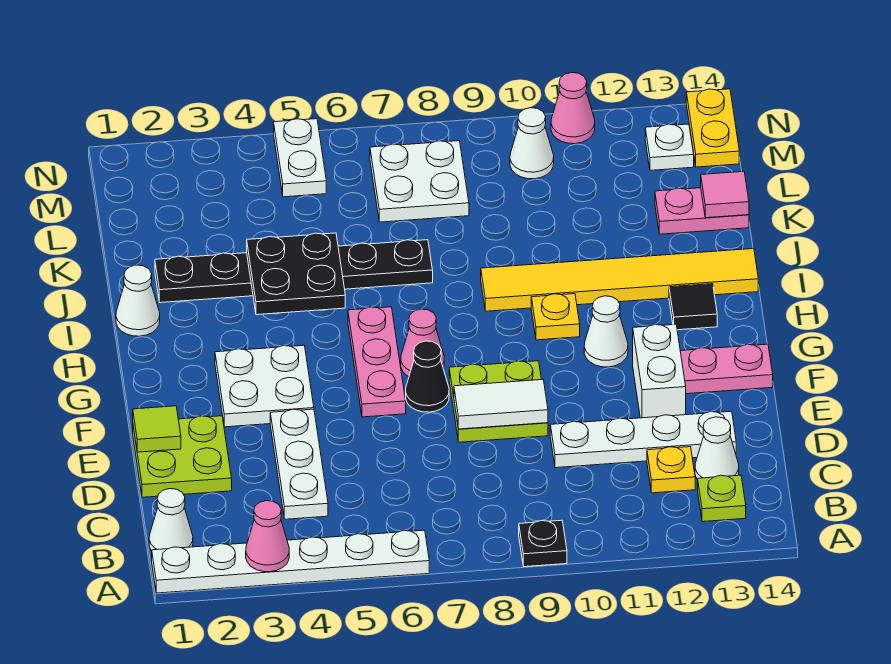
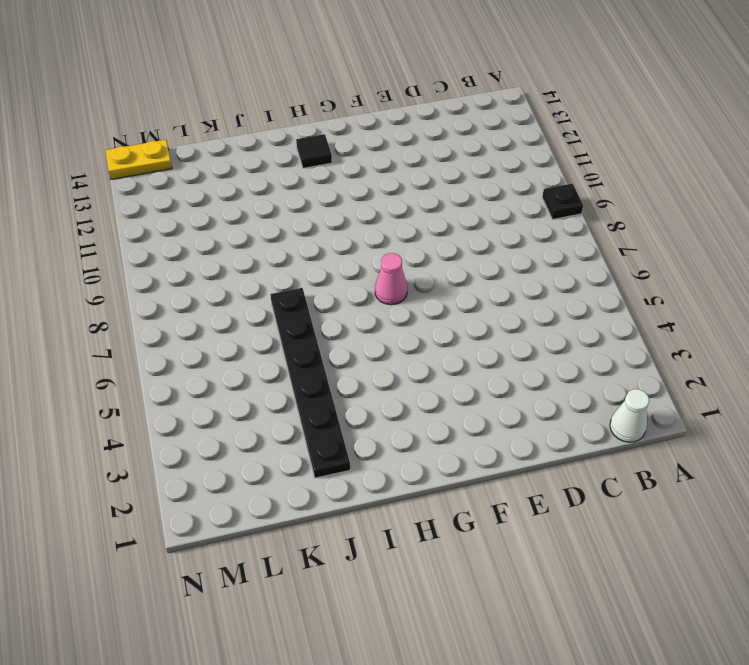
none -> white plate A1:A6 level 1
none -> lime plate B13 level 1
none -> white plate C4:E4 level 1
none -> yellow plate C12 level 1

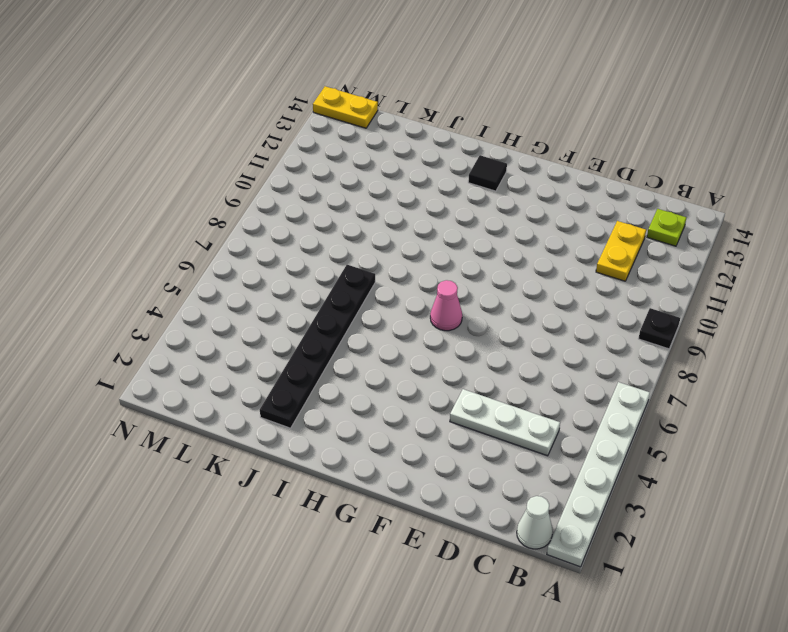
yellow plate C11:C12 level 1 -> yellow plate C12 level 1
none -> white cone C13 level 1
none -> lime plate D1:E2 level 1
none -> white plate D10:D13 level 1
none -> lime plate E8:F9 level 1

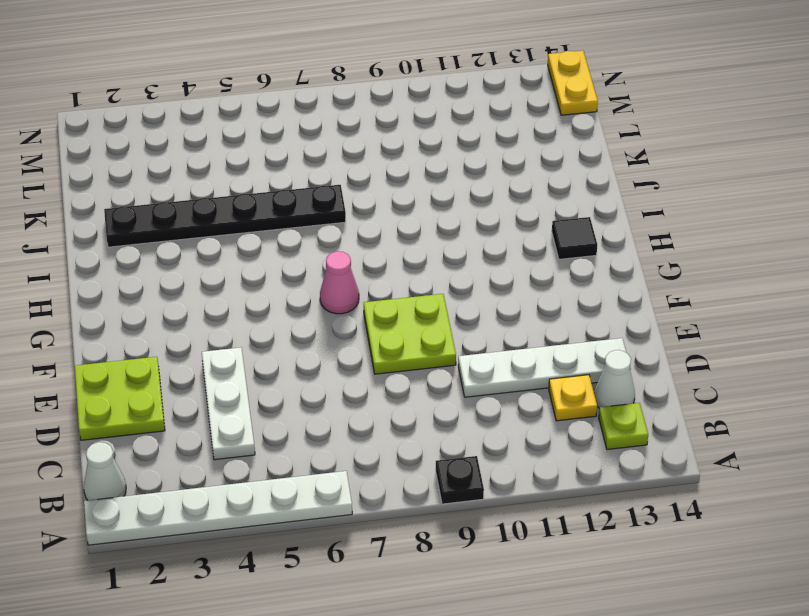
none -> white brick E12:F12 level 1
none -> white plate F3:G4 level 1
none -> pink plate F6:H6 level 1
none -> black cone F7 level 1

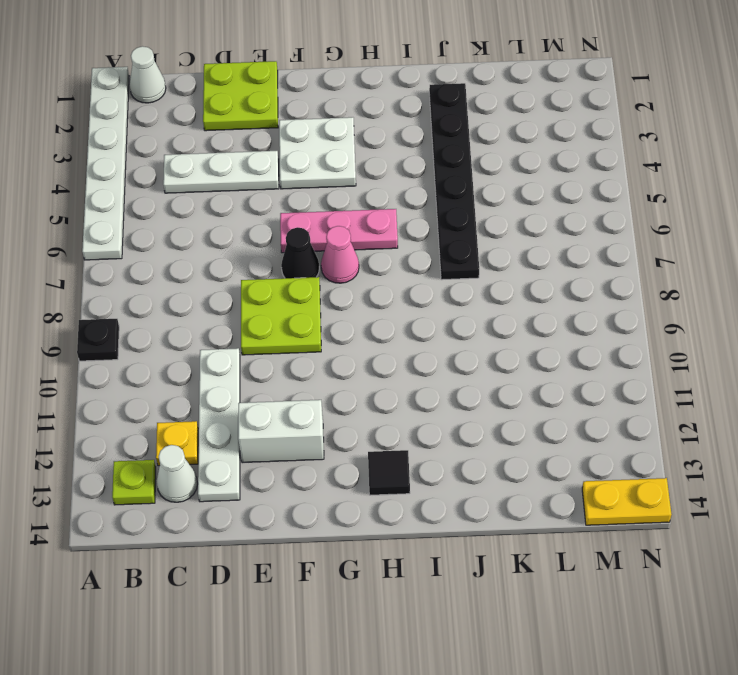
none -> pink plate F13:F14 level 1
none -> white cone G11 level 1
none -> yellow plate H10 level 1
none -> white cone I1 level 1

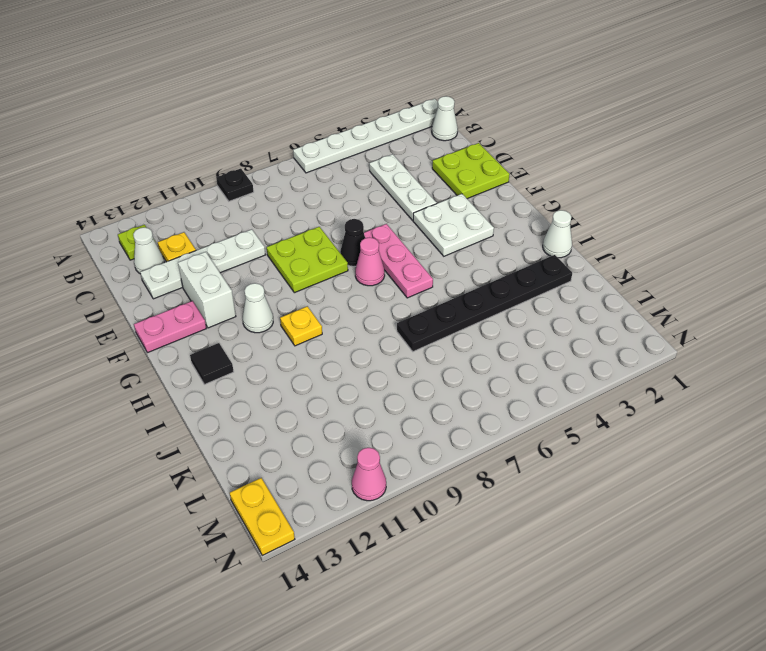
none -> yellow tile I9:I14 level 1
none -> pink plate K13:K14 level 1
none -> white plate L7:M8 level 1
none -> white plate M5:N5 level 1

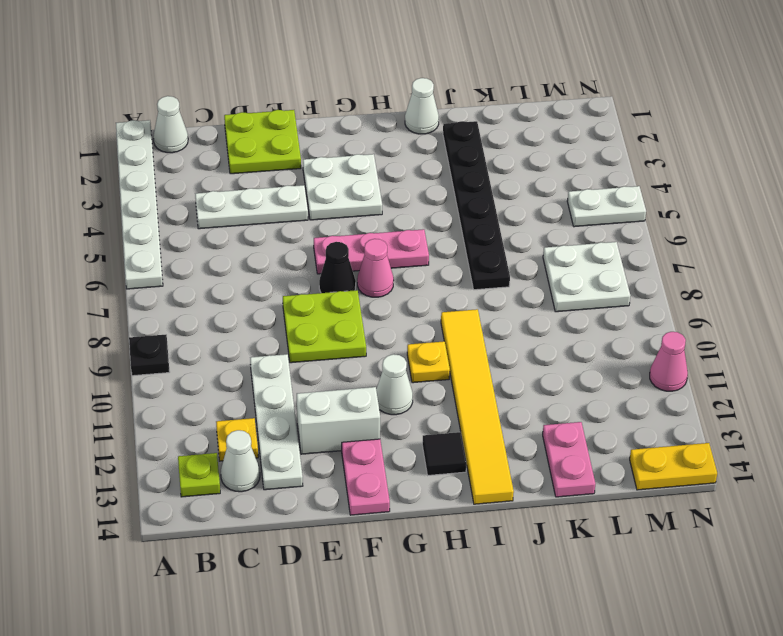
none -> white cone M10 level 1
none -> white plate M13 level 1
none -> pink cone A3 level 2
none -> lime tile E1 level 2

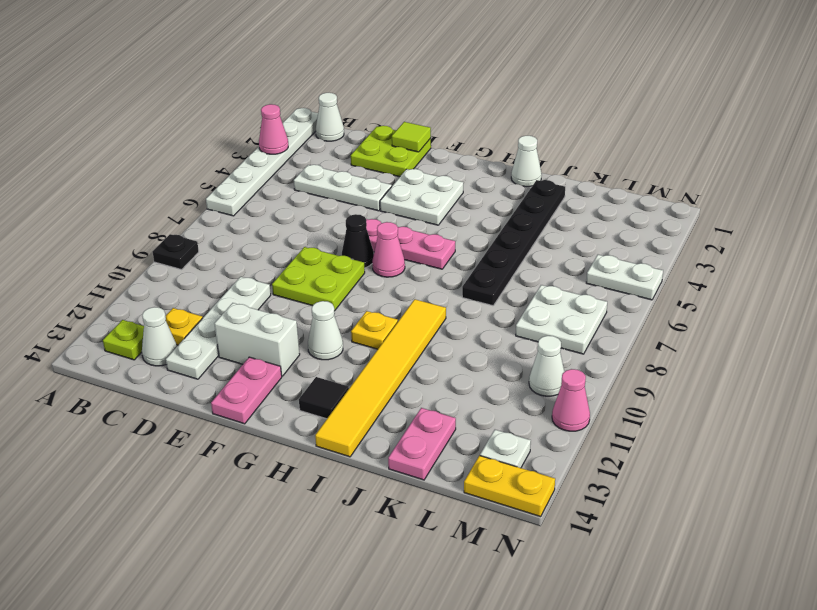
none -> white tile E8:E9 level 2
none -> black plate I4:J5 level 2
none -> pink tile K14 level 2

